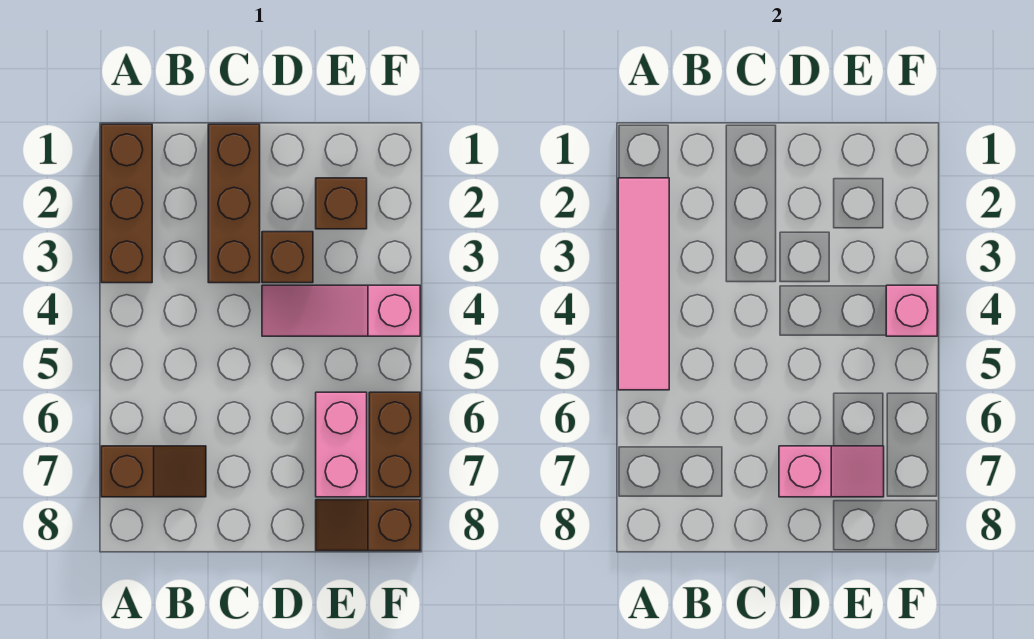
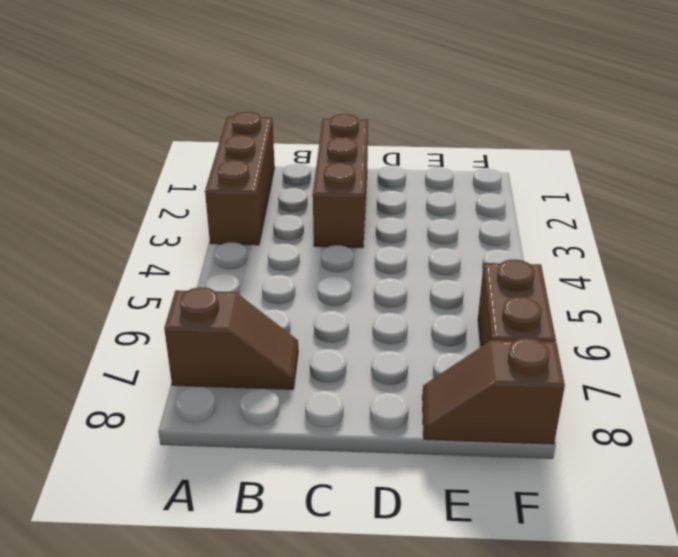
none -> brown brick D3 level 1
none -> pink slope D4:F4 level 1 top F
none -> brown brick E2 level 1

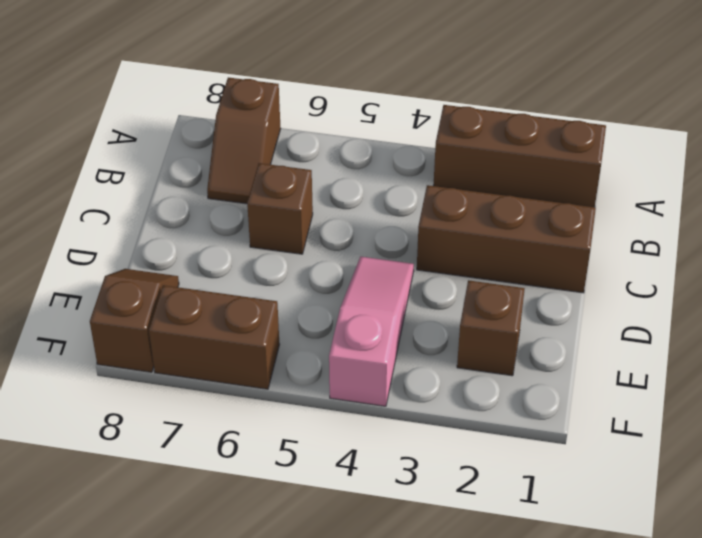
brown brick C6 level 1 -> brown brick D3 level 1
none -> pink brick E6:E7 level 1
none -> pink tile A2:A5 level 2
none -> pink slope D7:E7 level 2 top D

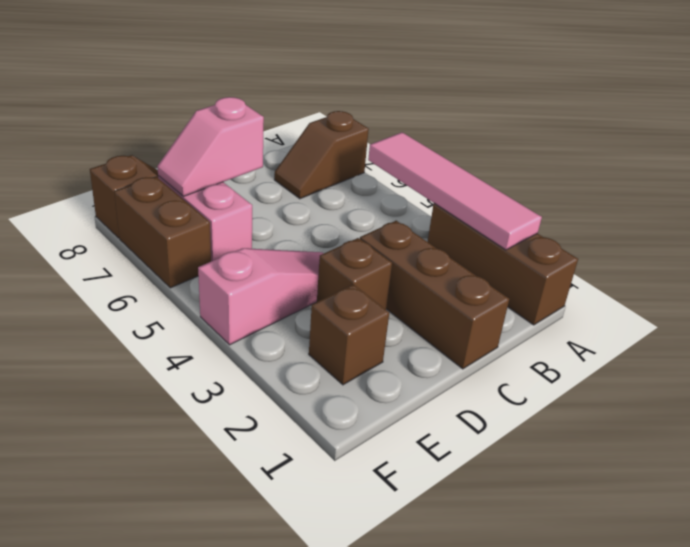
none -> pink brick F4 level 2

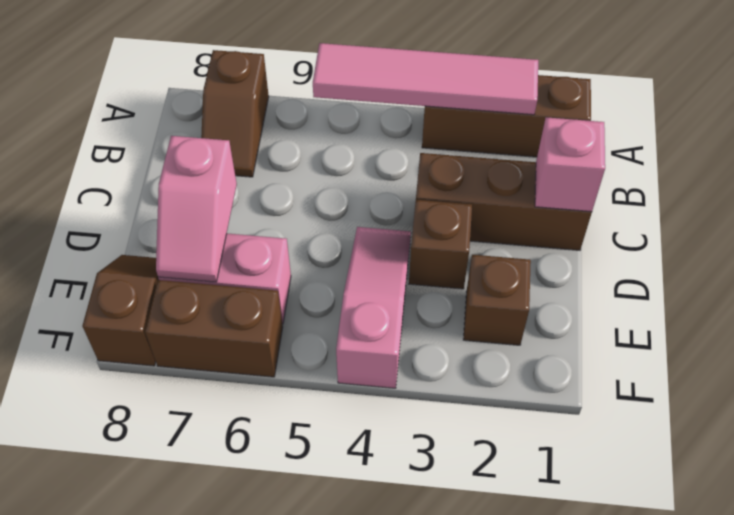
pink brick C1 level 2 -> pink brick F4 level 2

